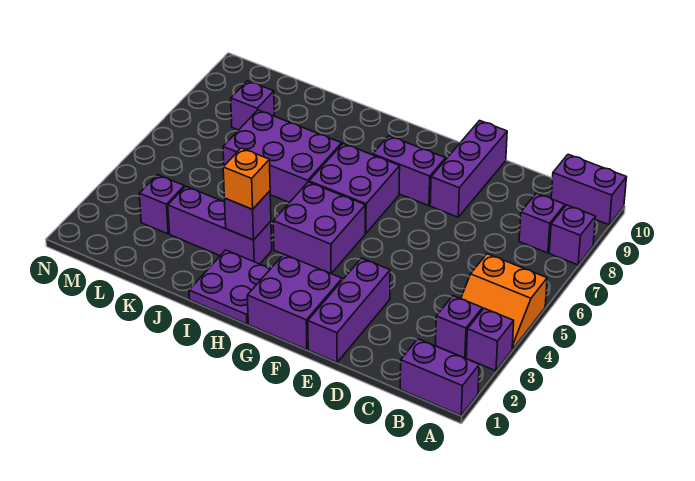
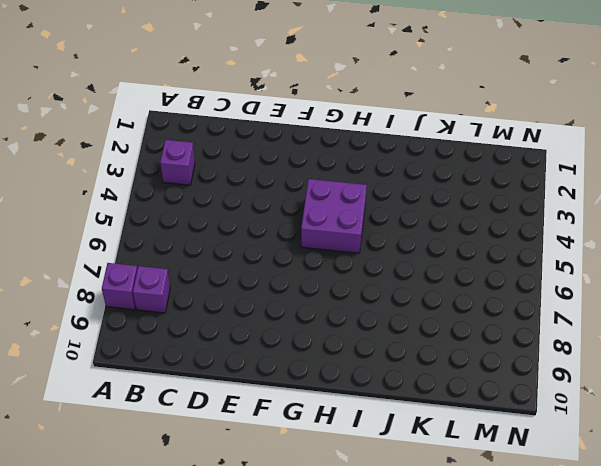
none -> purple brick A1:B1 level 1
none -> purple brick A3 level 1
none -> orange slope A4:B5 level 1 top 5

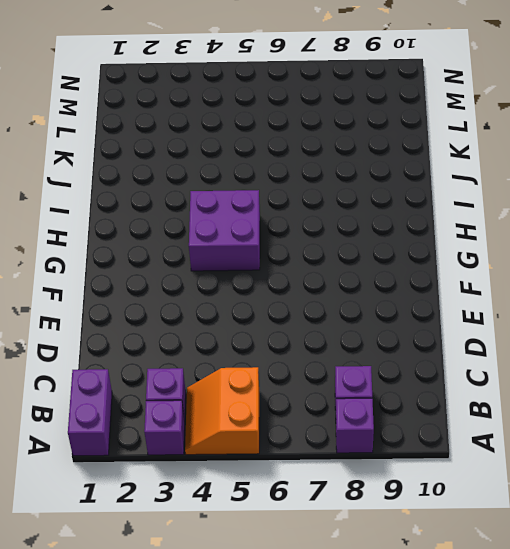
none -> purple brick A10:B10 level 1
none -> purple brick E1:E3 level 1
none -> purple brick E8:E10 level 1

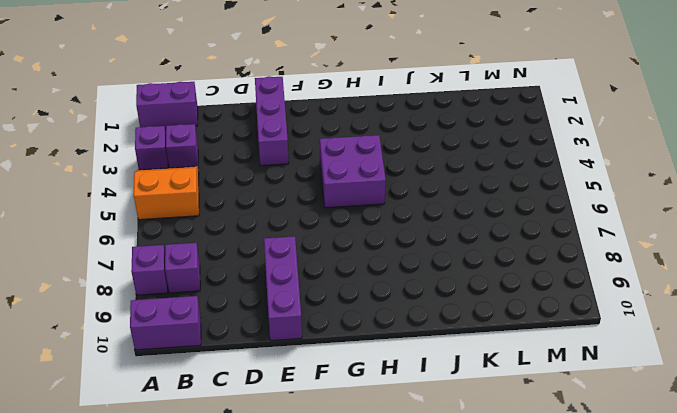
none -> purple brick F1:G2 level 1
none -> purple brick F8:G8 level 1
none -> purple brick G6:H7 level 1

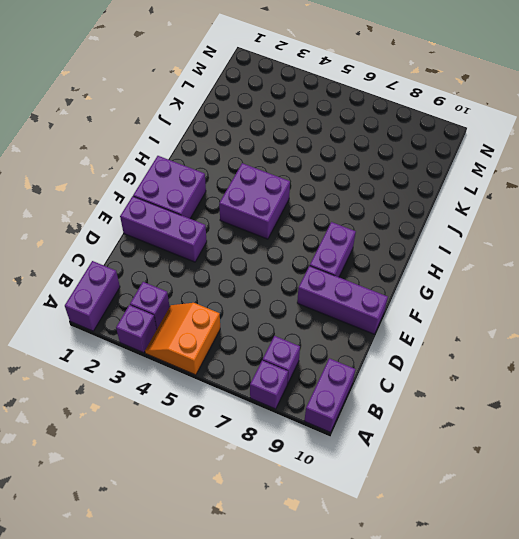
none -> purple brick G6:H7 level 1
none -> purple plate H1:I2 level 1
none -> purple brick I3:K3 level 1

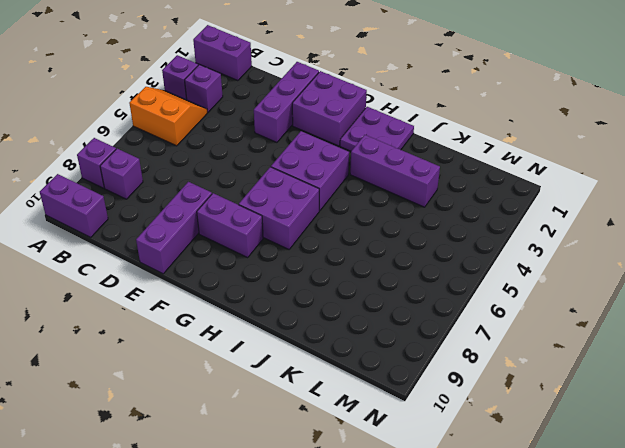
none -> purple brick I6:K7 level 1
none -> purple brick L3 level 1
none -> purple brick L8 level 1

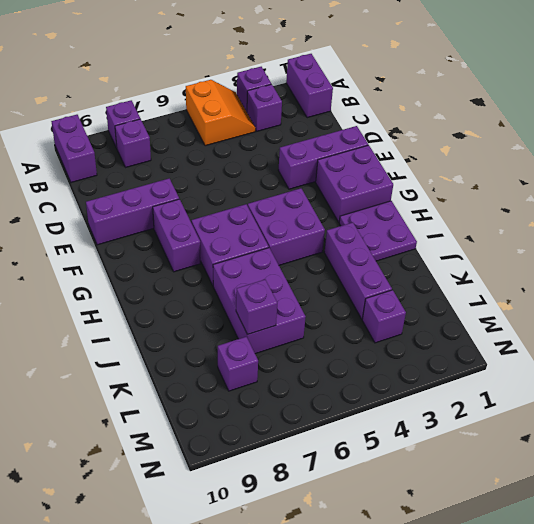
purple brick K7 level 2 -> purple brick I3 level 2
none -> orange brick I3 level 3

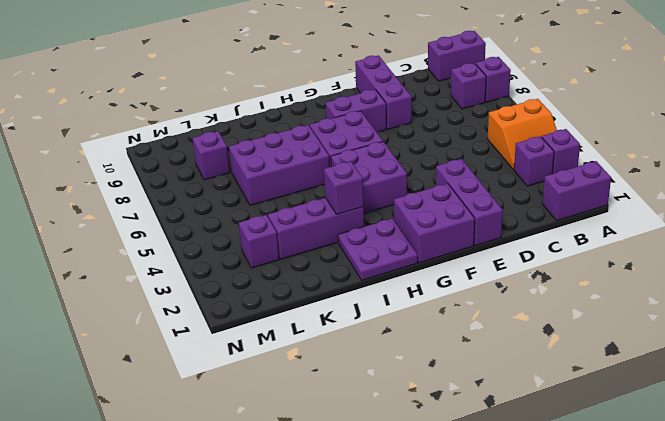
none -> orange brick I3 level 3

